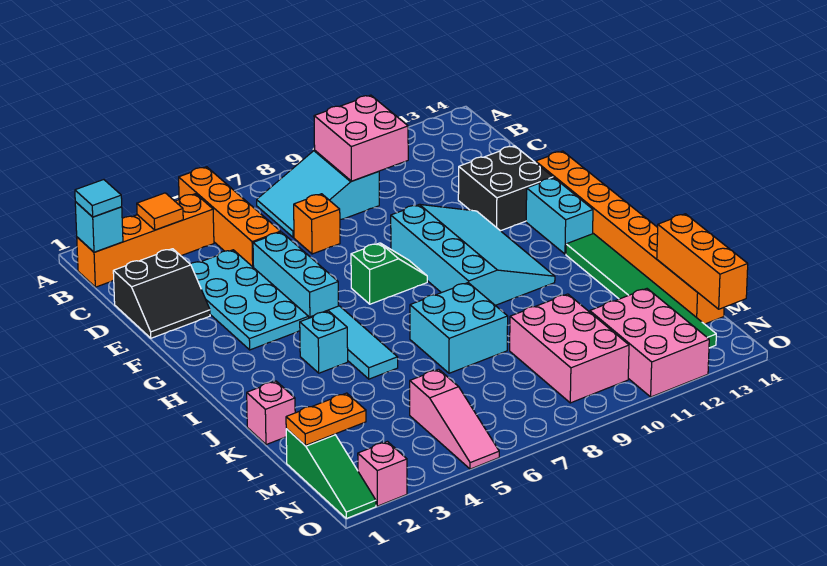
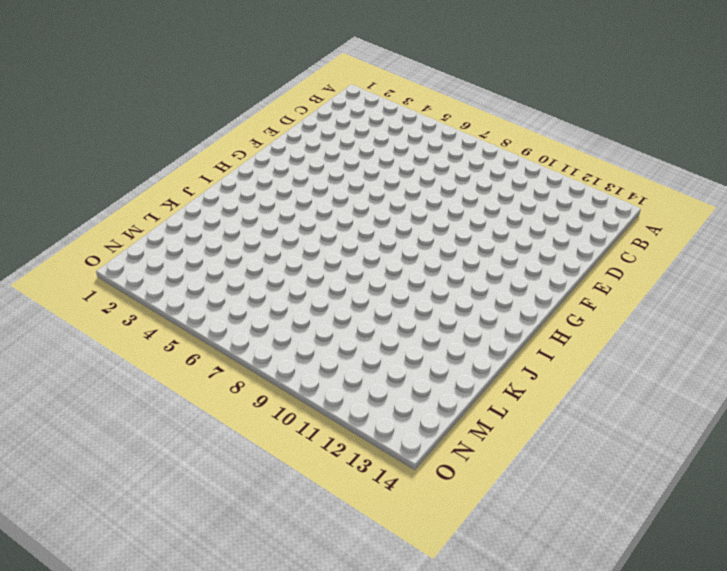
none -> orange brick A5:D5 level 1
none -> orange brick B1:B4 level 1
none -> cyan slope B7:C9 level 1 top 9

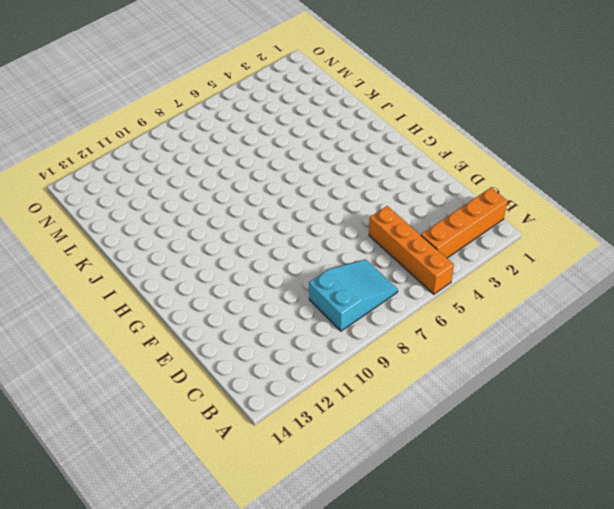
none -> black slope D1:E2 level 1 top D
none -> cyan plate D3:G4 level 1
none -> orange brick D7 level 1

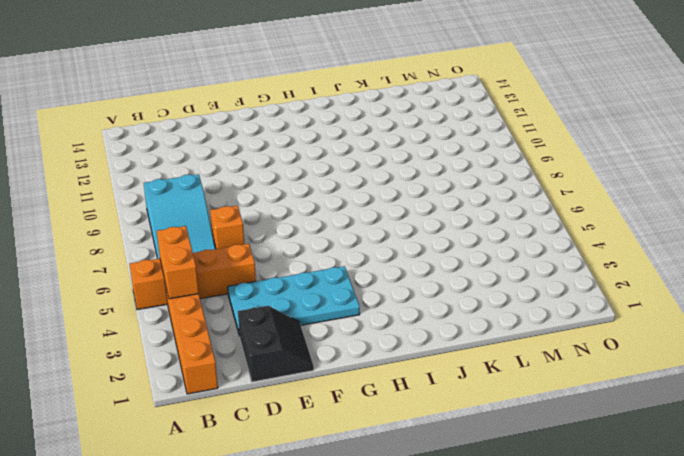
orange brick B4:B5 level 2 -> none
none -> cyan brick E5:G5 level 1
none -> black brick E12:F13 level 1
none -> cyan slope F9:I11 level 1 top 9

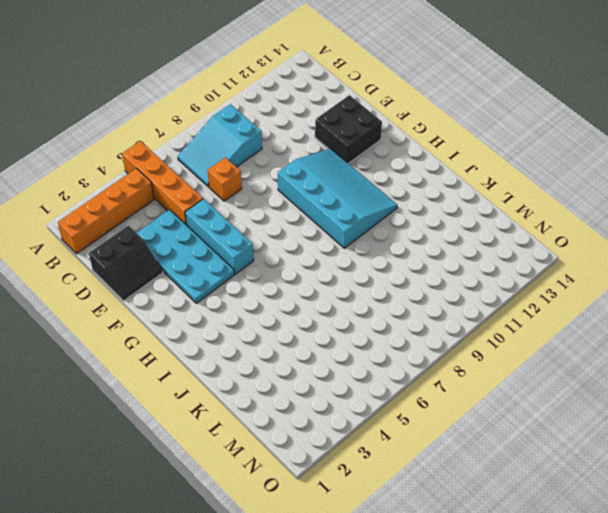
none -> orange brick F14:M14 level 1
none -> green slope G7:G8 level 1 top 7
none -> cyan brick G13:H13 level 1

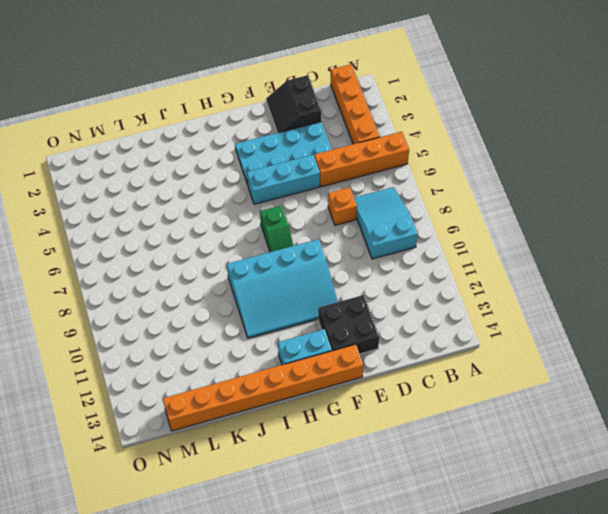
none -> cyan tile H5:J5 level 1
none -> cyan brick I4 level 1
none -> green tile I13:N13 level 1

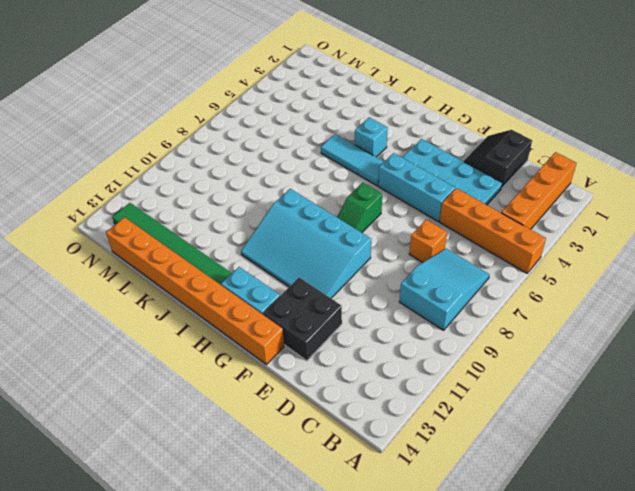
none -> cyan brick J7:K8 level 1
none -> pink brick K1 level 1
none -> pink brick L9:N10 level 1

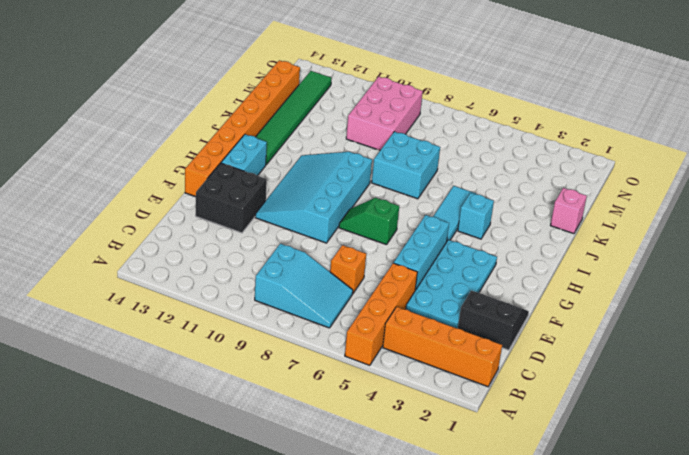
none -> green slope M1:O1 level 1 top M
none -> pink slope M5:O5 level 1 top M
none -> pink brick M11:O12 level 1

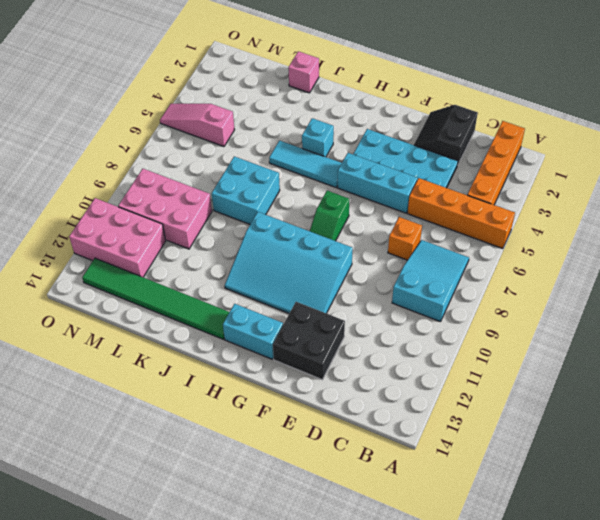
none -> orange brick F14:M14 level 1
none -> green slope M1:O1 level 1 top M
none -> pink brick O2 level 1

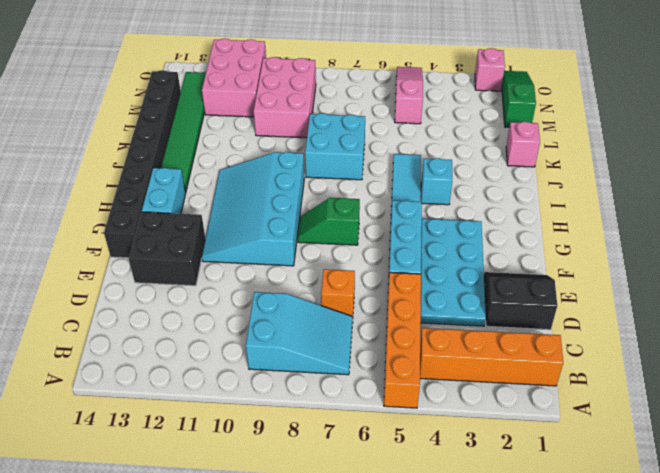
black brick F14:M14 level 1 -> orange brick F14:M14 level 1
none -> cyan brick B1 level 2
none -> orange tile B3 level 2
none -> pink brick B9:C10 level 2

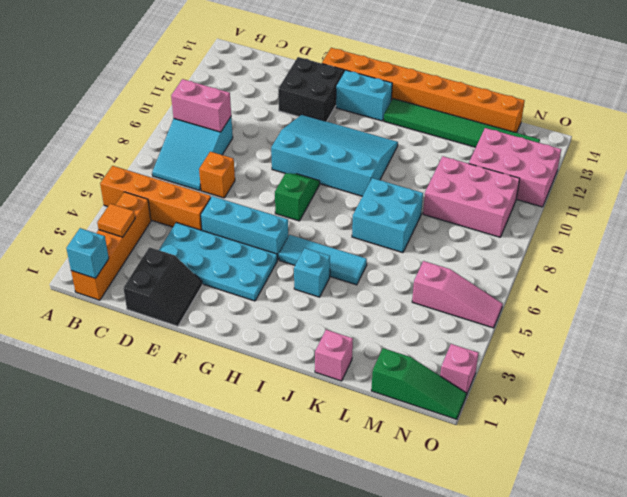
pink brick B9:C9 level 2 -> pink brick B9:C10 level 2
none -> orange brick L14:N14 level 2
none -> orange plate M1:M2 level 2
none -> cyan tile B1 level 3

